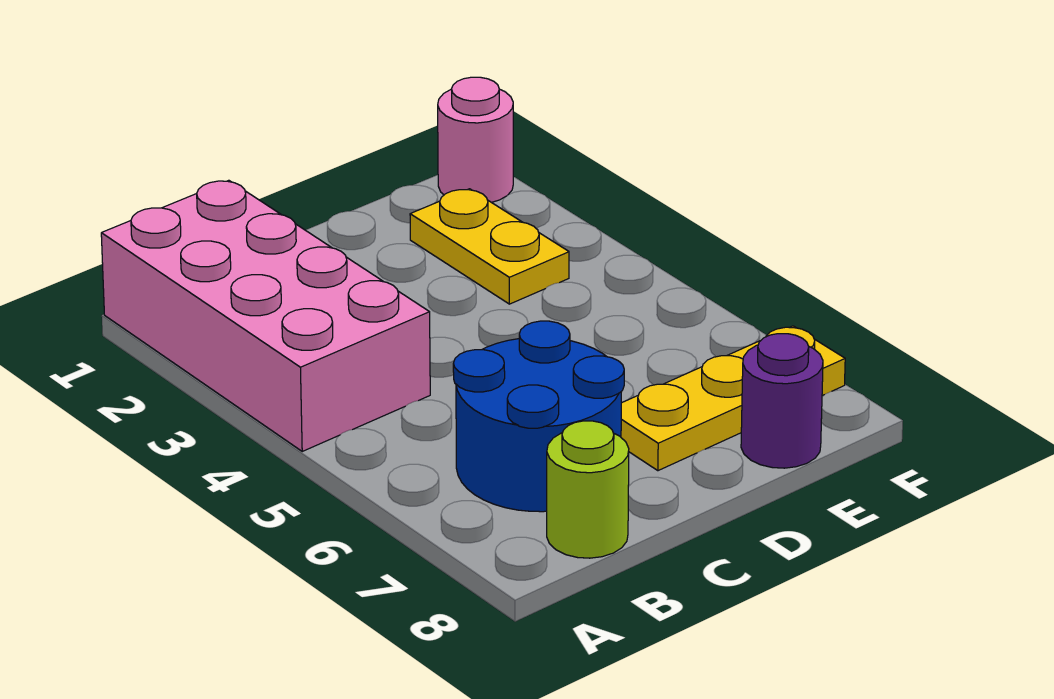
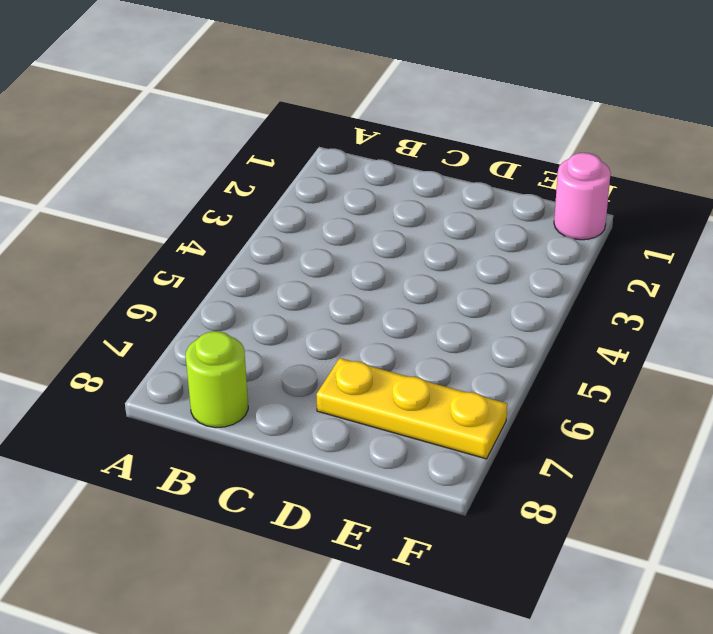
none -> pink brick A1:B4 level 1
none -> blue round brick B6:C7 level 1

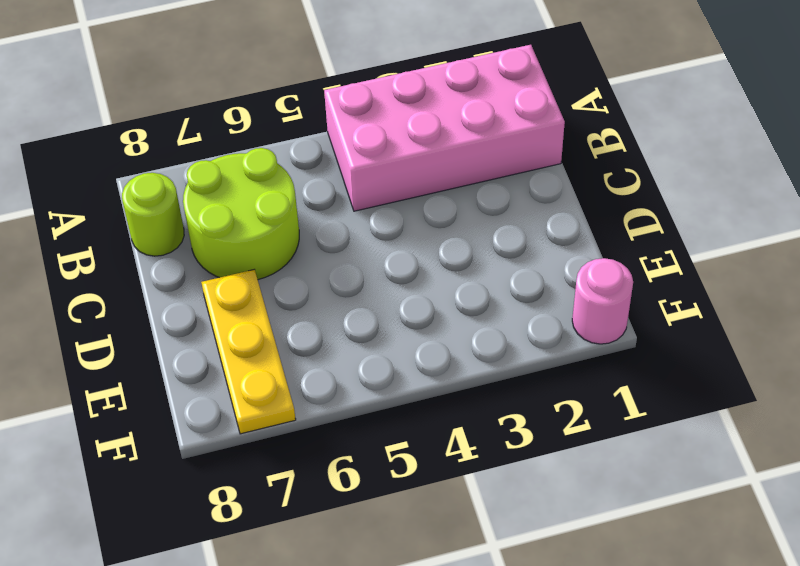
lime round brick B6:C7 level 1 -> blue round brick B6:C7 level 1
none -> yellow plate E2:E3 level 1
none -> purple round brick E8 level 1

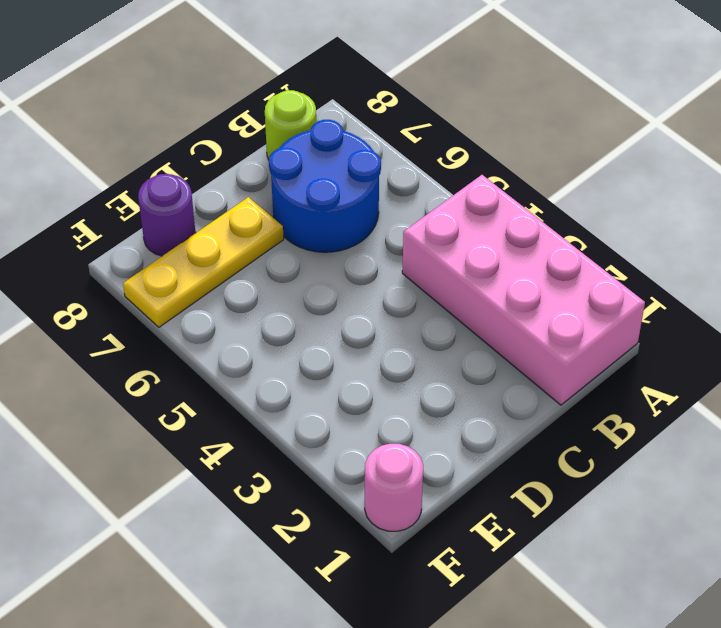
none -> yellow plate E2:E3 level 1

